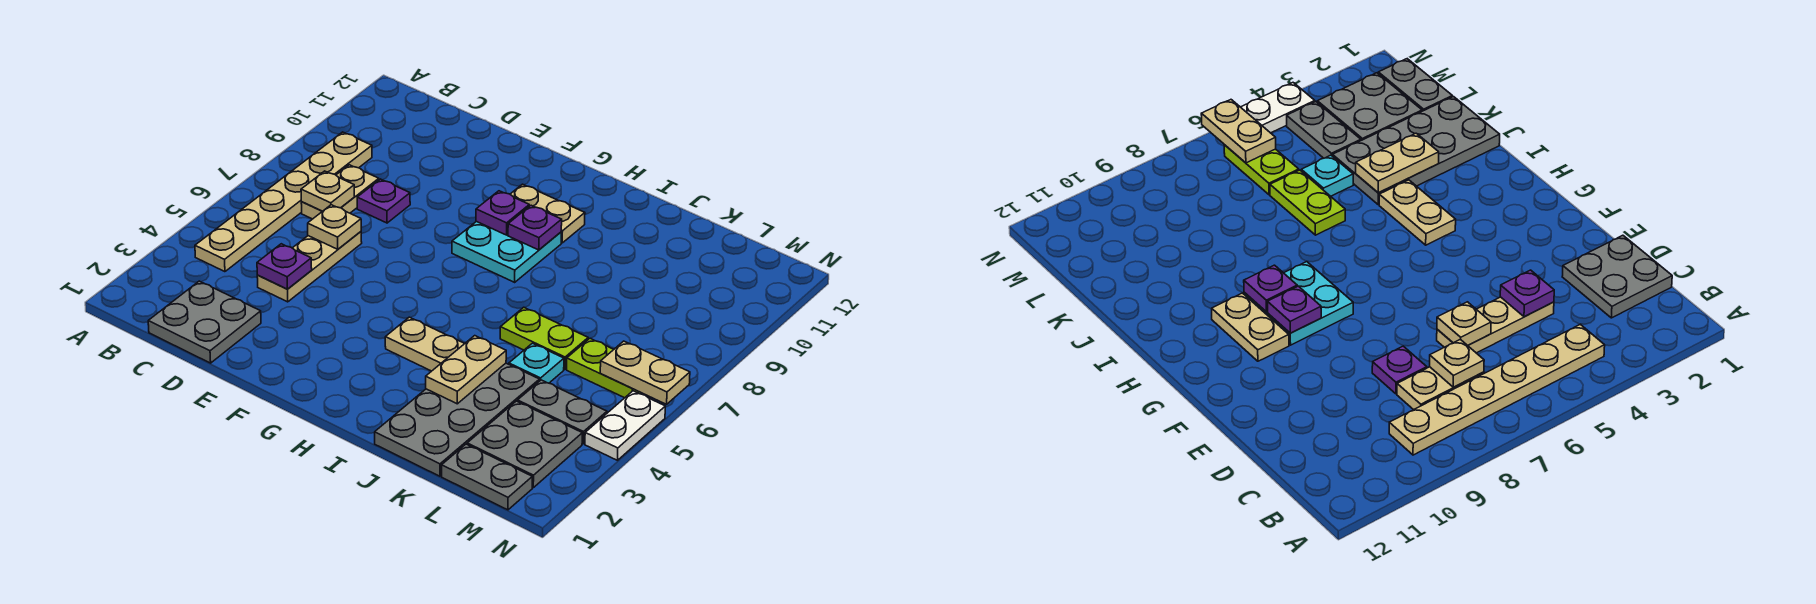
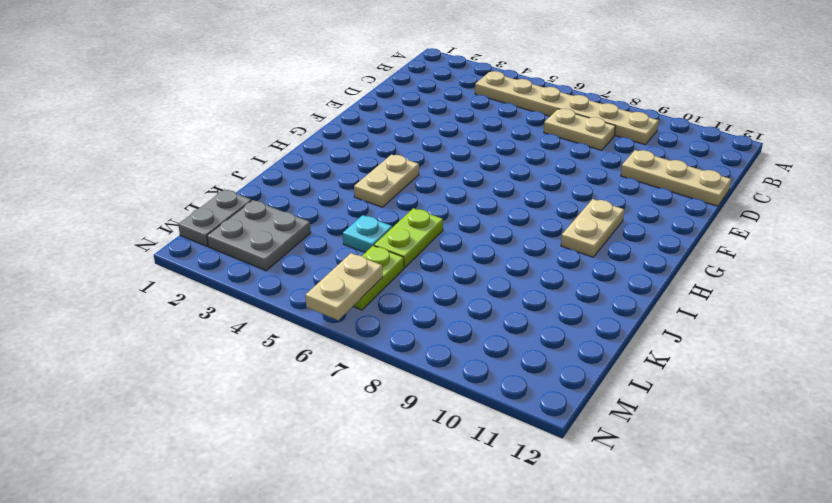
tan plate D10:D12 level 1 -> tan plate D4:D6 level 1
none -> grey plate C1:D2 level 1
none -> purple plate D8 level 1
none -> cyan plate G8:H9 level 1

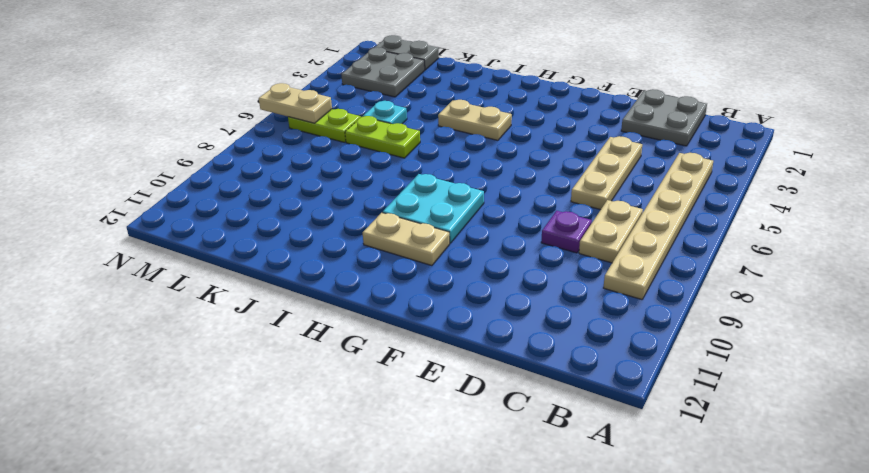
none -> grey plate J1:K4 level 1
none -> grey plate L4:M4 level 1
none -> white plate N4:N5 level 1

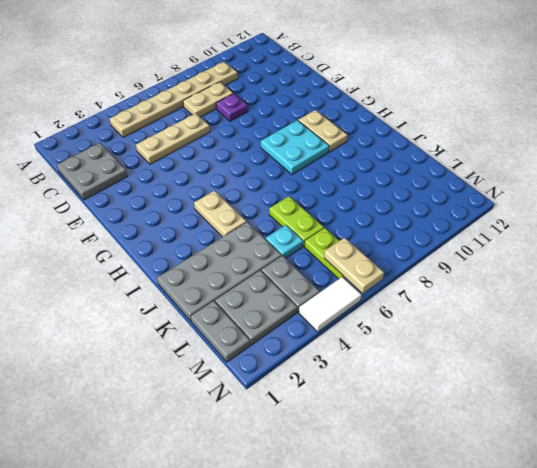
white tile N4:N5 level 1 -> white plate N4:N5 level 1
none -> tan plate C7 level 2
none -> purple plate D4 level 2
none -> tan plate D6 level 2

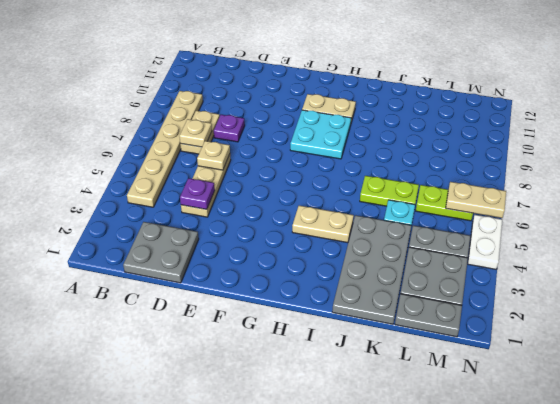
none -> purple plate G9 level 2
none -> purple plate H9 level 2
none -> tan plate J3:J4 level 2

